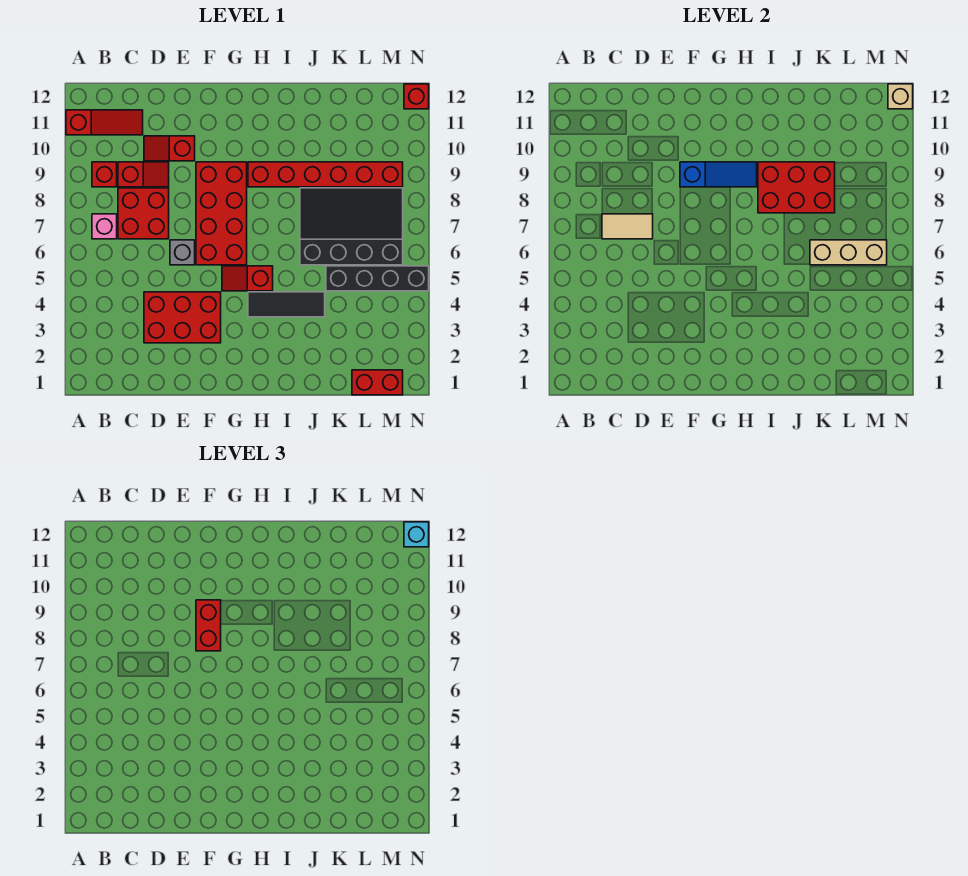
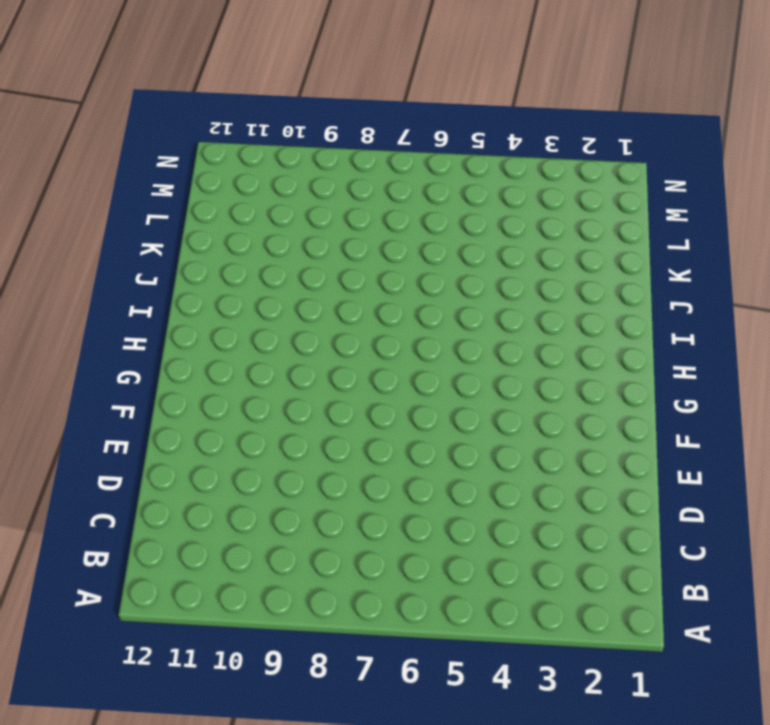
none -> red slope A11:C11 level 1 top A
none -> pink brick B7 level 1
none -> red brick B9 level 1

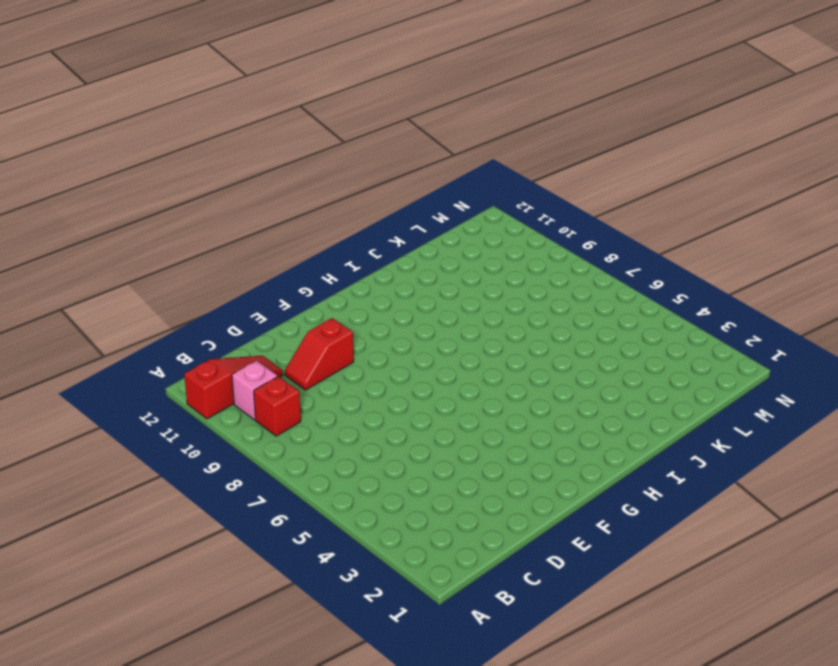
pink brick B10 level 1 -> pink brick B7 level 1
none -> red brick C7:D8 level 1
none -> red slope C9:D9 level 1 top C
none -> red brick D3:F4 level 1

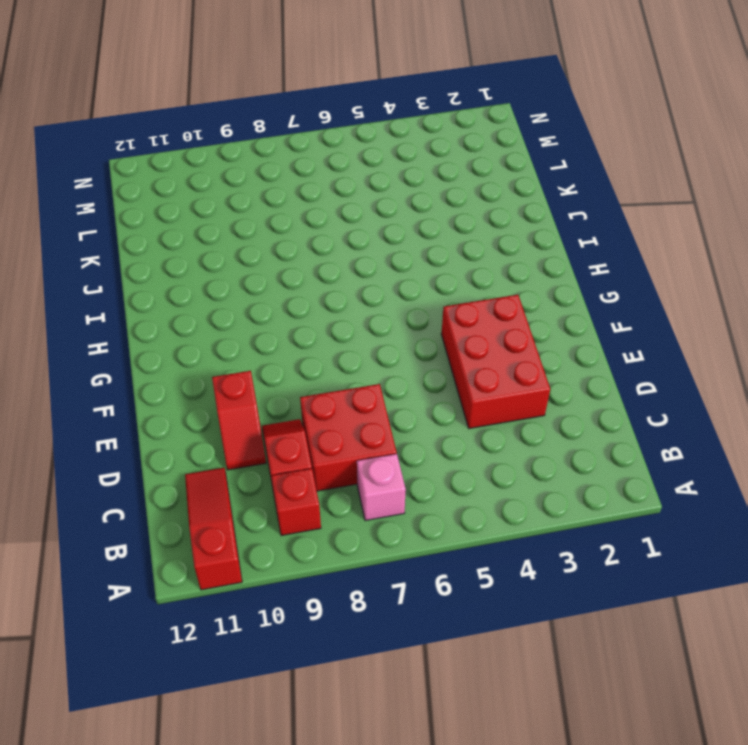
none -> grey brick E6 level 1
none -> red brick F6:G9 level 1
none -> red slope G5:H5 level 1 top H

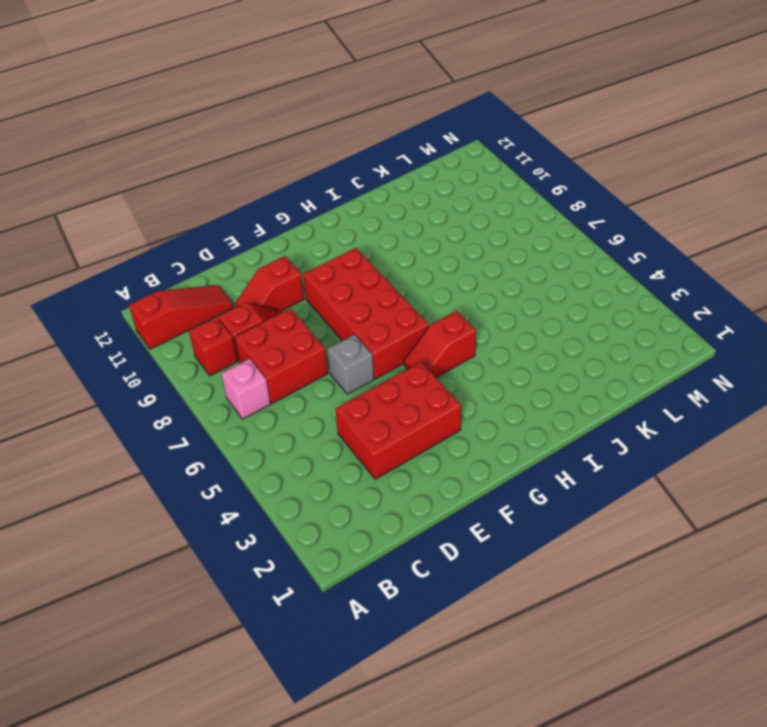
none -> black tile H4:J4 level 1
none -> red brick H9:M9 level 1
none -> black slope J6:M8 level 1 top 6

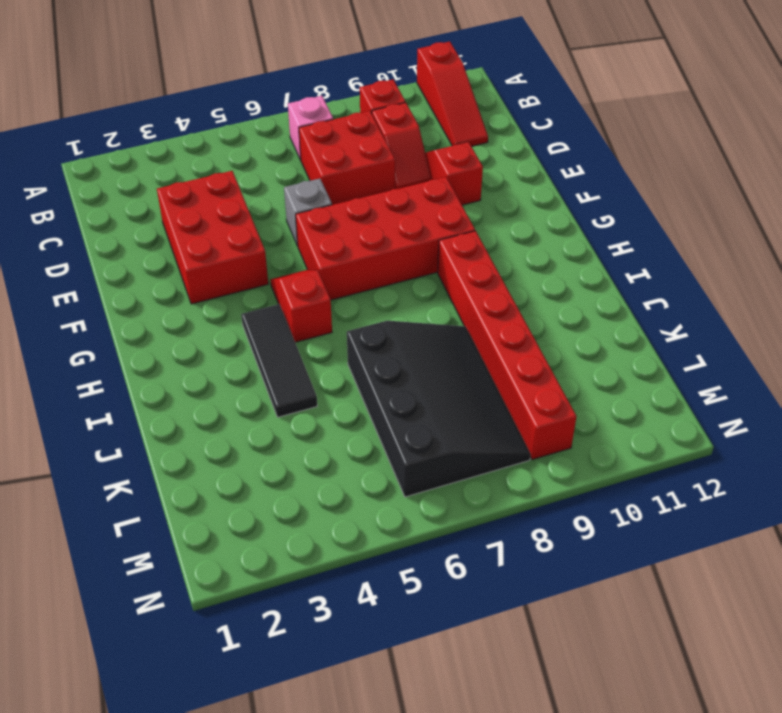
none -> black brick K5:N5 level 1
none -> red brick L1:M1 level 1
none -> red brick N12 level 1

